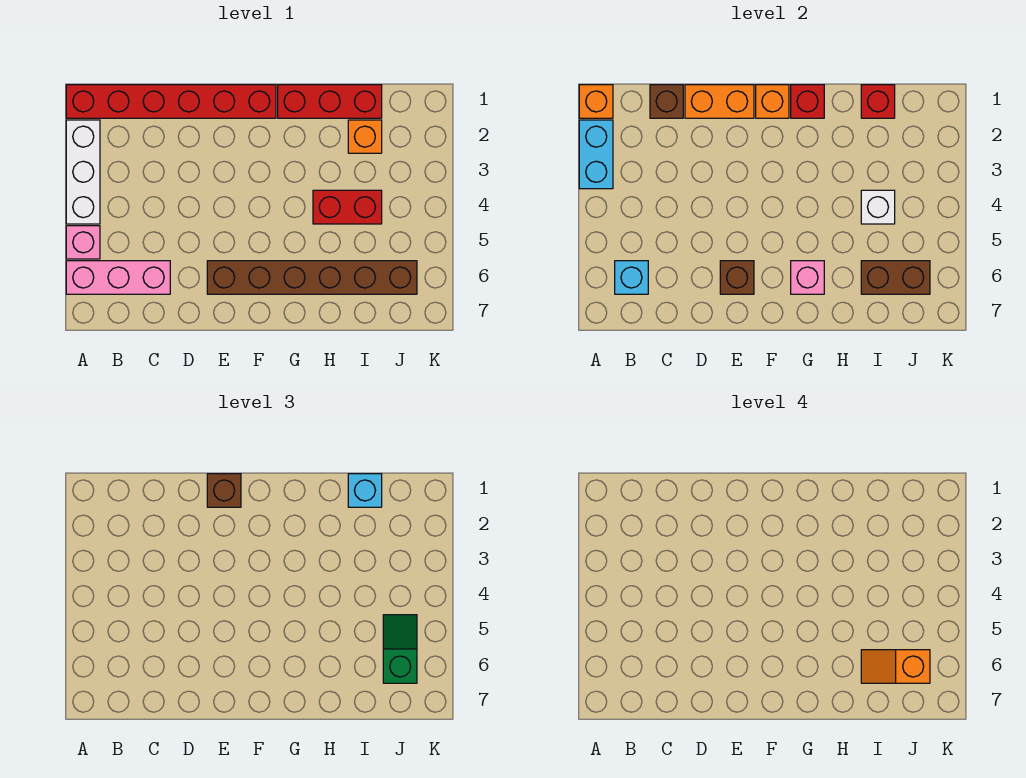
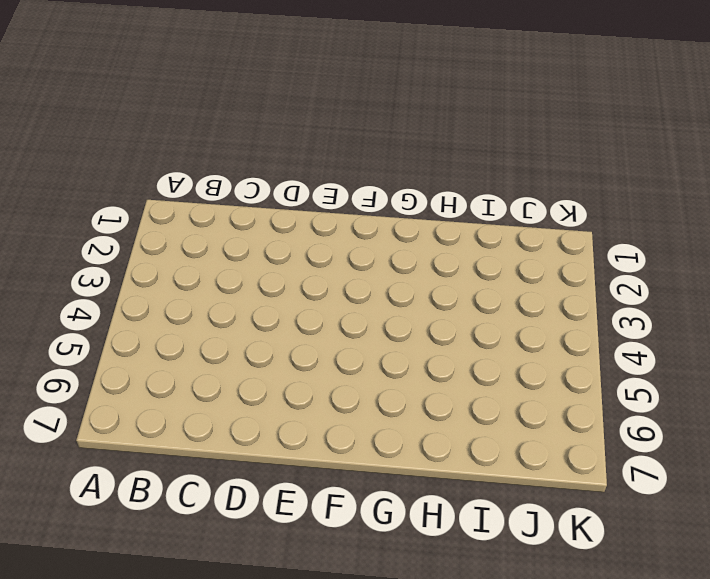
none -> red brick A1:F1 level 1
none -> white brick A2:A4 level 1
none -> pink brick A5 level 1

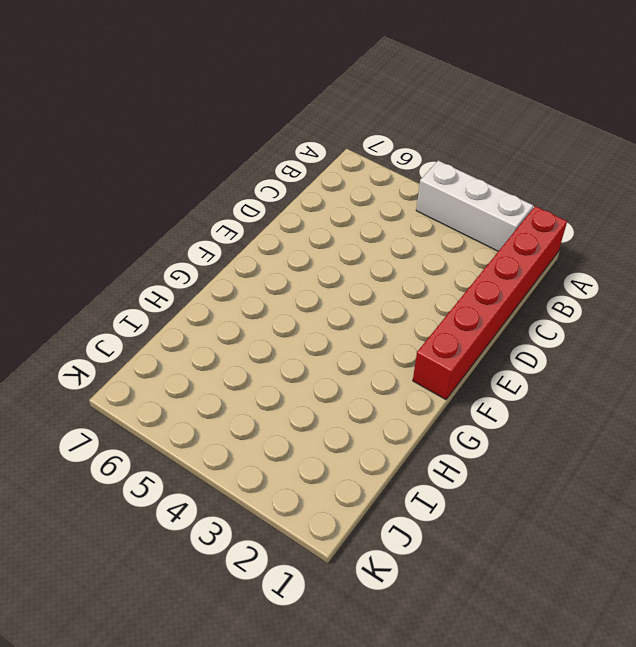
none -> pink brick A5 level 1
none -> pink brick A6:C6 level 1
none -> brown brick E6:J6 level 1

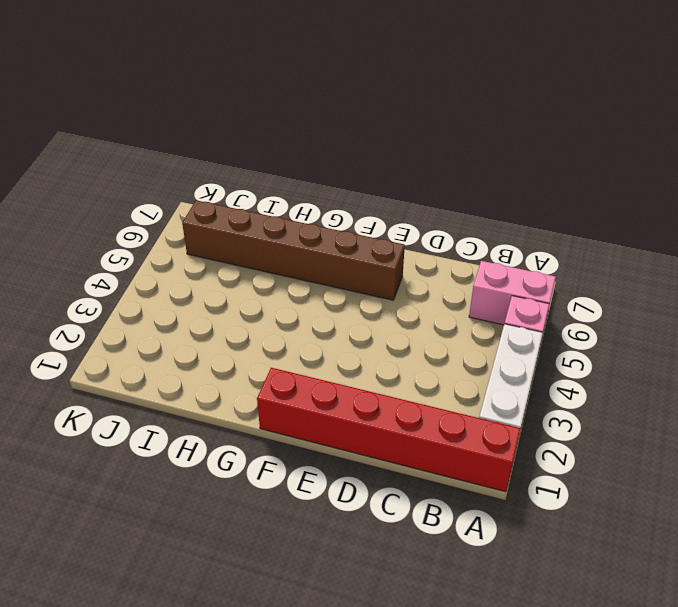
pink brick A6:B6 level 1 -> pink brick A6:C6 level 1
none -> red brick G1:I1 level 1
none -> red brick H4:I4 level 1
none -> orange brick I2 level 1

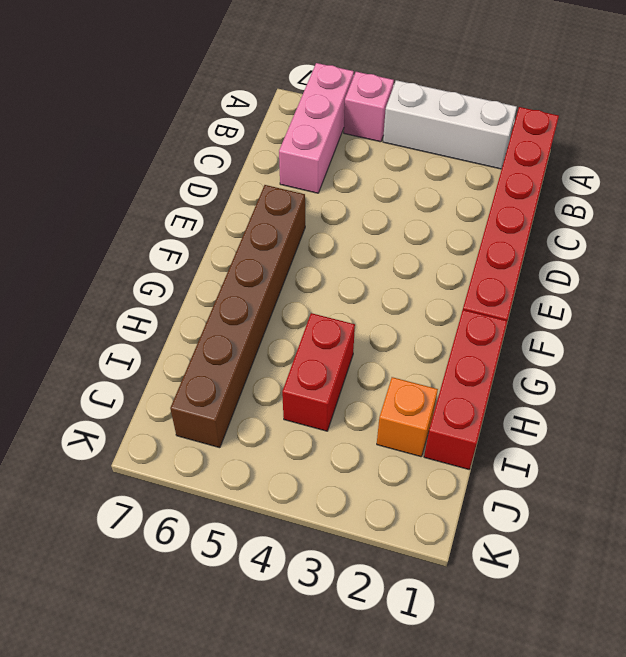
none -> orange brick A1 level 2
none -> cyan brick A2:A3 level 2
none -> cyan brick B6 level 2

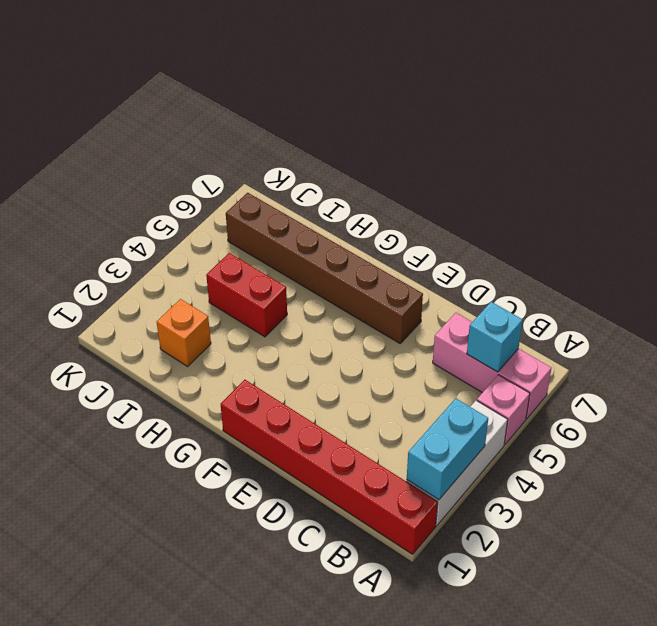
none -> red brick G1:I1 level 1
none -> orange brick A1 level 2
none -> brown brick C1 level 2

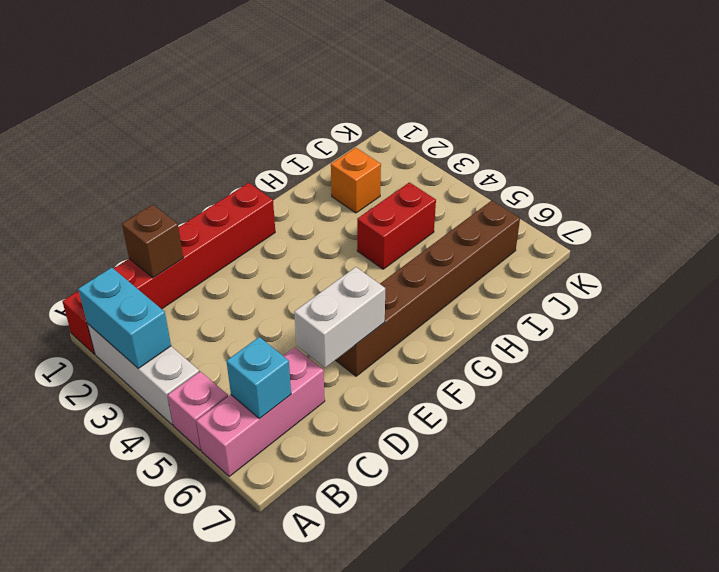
white brick D6:E6 level 2 -> brown brick E6 level 2
none -> red brick G1:I1 level 1
none -> orange brick A1 level 2
none -> orange brick D1:E1 level 2

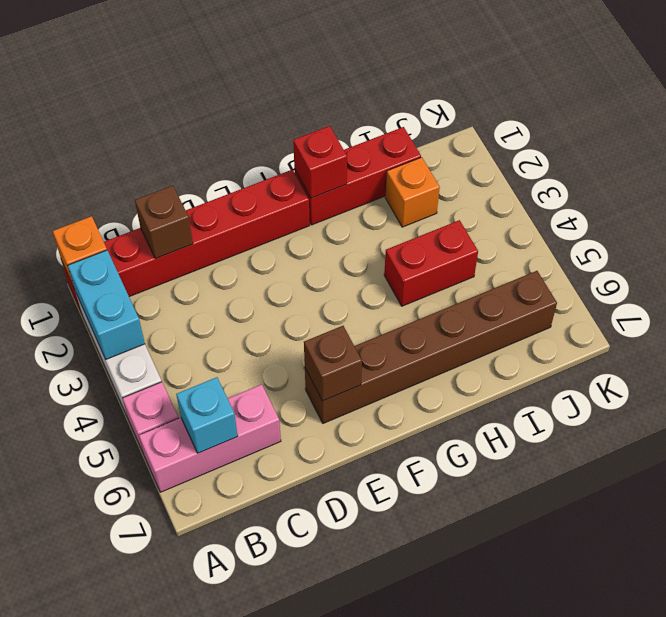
none -> orange brick D1:E1 level 2
none -> orange brick F1 level 2
none -> pink brick G6 level 2

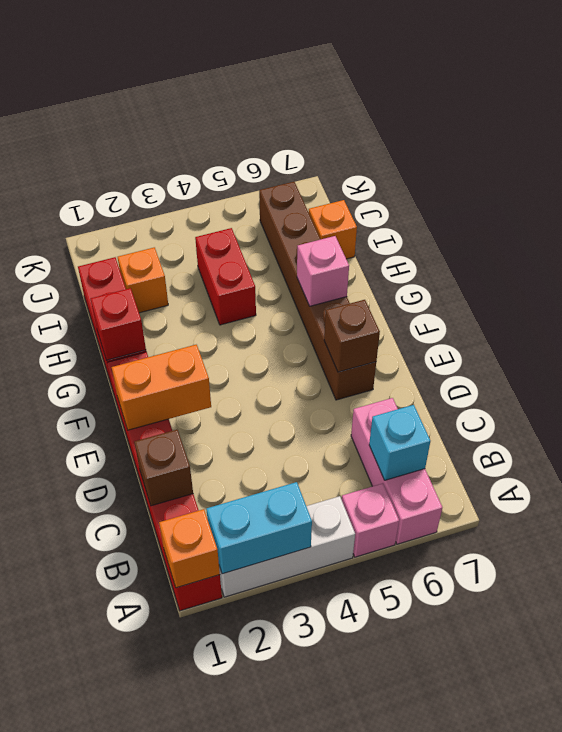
orange brick E1:E2 level 2 -> orange brick D1:E1 level 2
orange brick I7 level 1 -> orange brick F1 level 2
none -> red brick I1 level 2
none -> white brick I4 level 2
none -> brown brick I6:J6 level 2

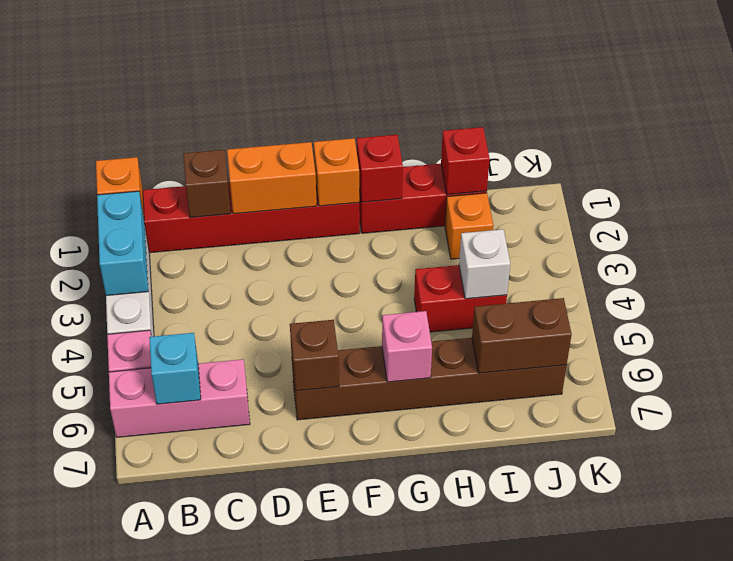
none -> brown brick E1 level 3
none -> cyan brick I1 level 3
none -> green slope J5:J6 level 3 top 6

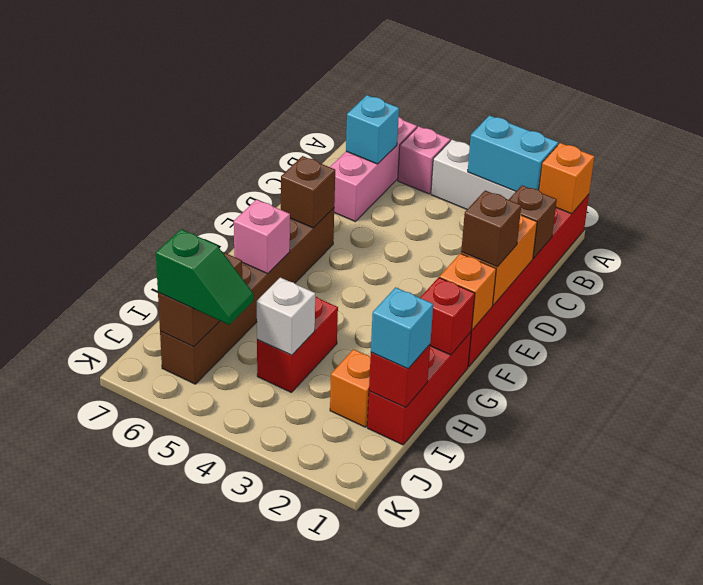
none -> orange slope I6:J6 level 4 top J

